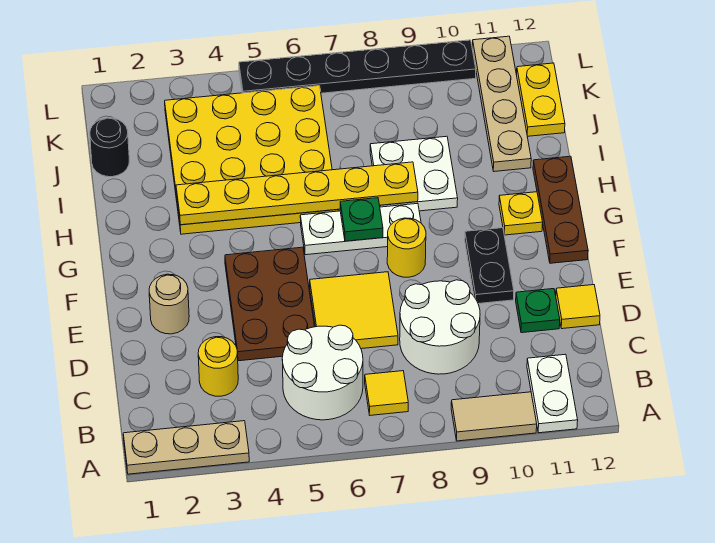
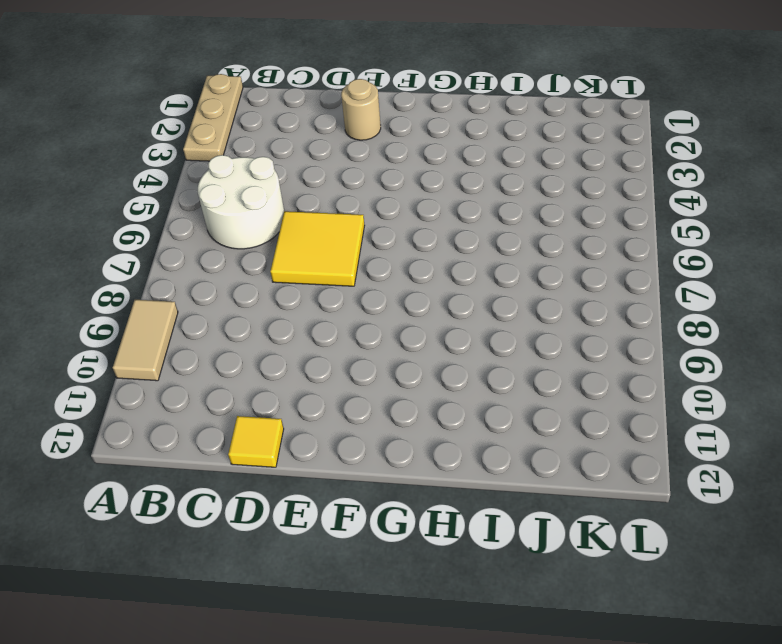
none -> white plate A11:B11 level 1
none -> yellow tile B7 level 1
none -> yellow round brick C3 level 1

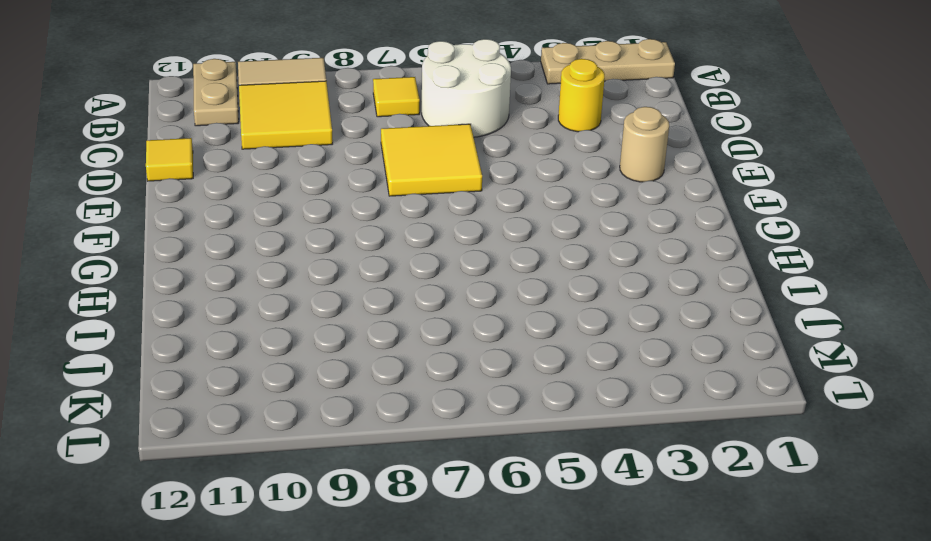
tan plate A11:B11 level 1 -> white plate A11:B11 level 1
yellow tile B9:C10 level 1 -> white round brick C8:D9 level 1
none -> brown plate D4:F5 level 1
none -> green plate D11 level 1
none -> black plate E10:F10 level 1

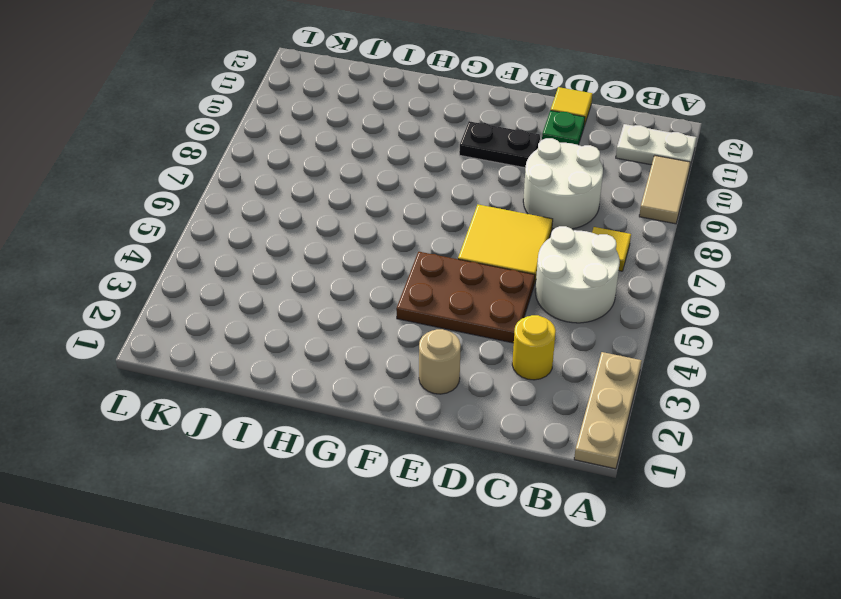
none -> yellow round brick F8 level 1
none -> brown plate F12:H12 level 1
none -> white plate G6:G8 level 1

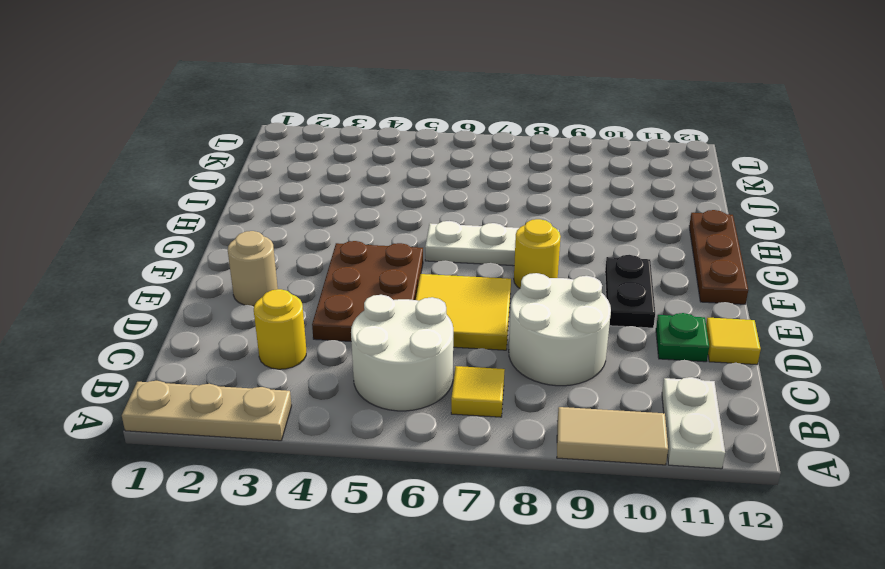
none -> yellow plate G11 level 1
none -> yellow plate H3:K6 level 1
none -> white plate H8:I9 level 1

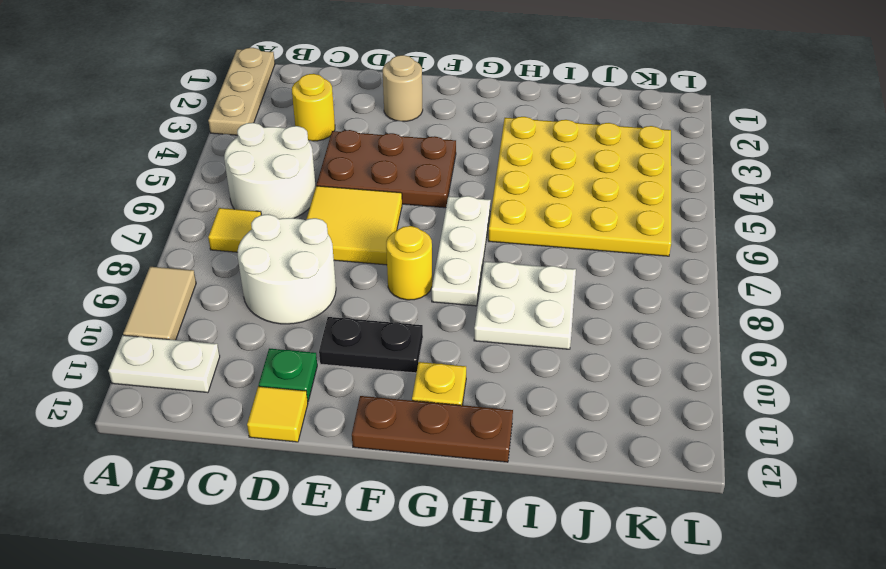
none -> tan plate I11:L11 level 1
none -> black round brick J1 level 1
none -> yellow plate J12:K12 level 1

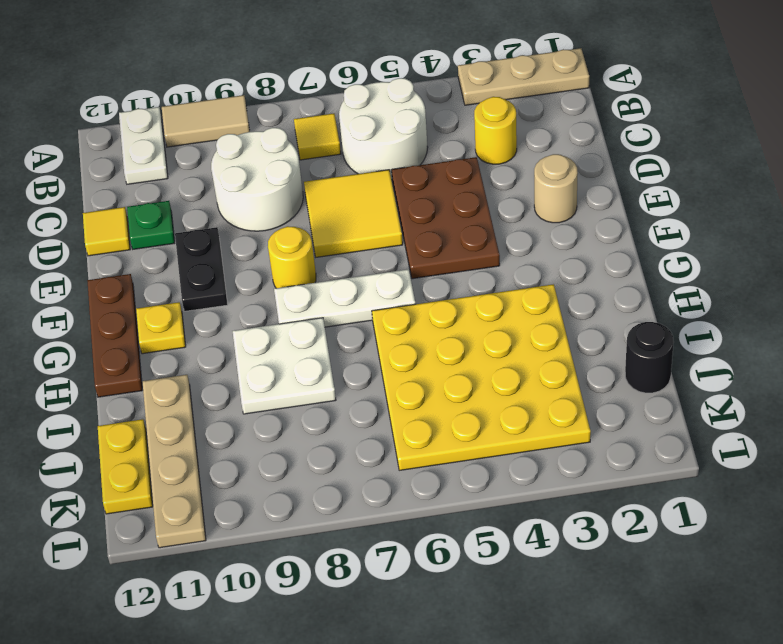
none -> black plate L5:L10 level 1
none -> green plate G7 level 2
none -> yellow plate H3:H8 level 2

